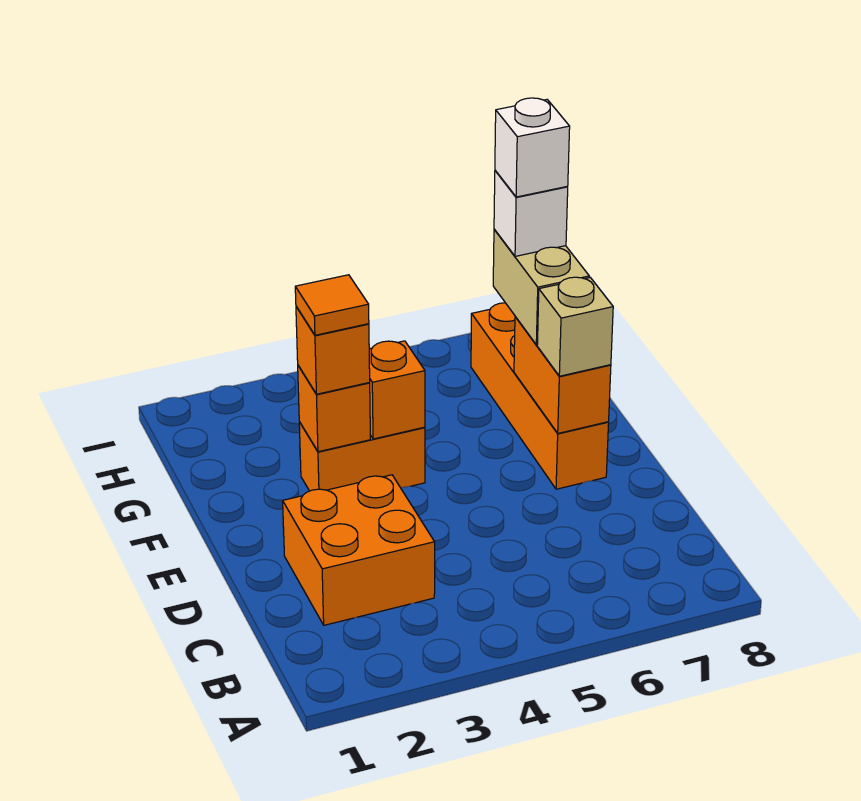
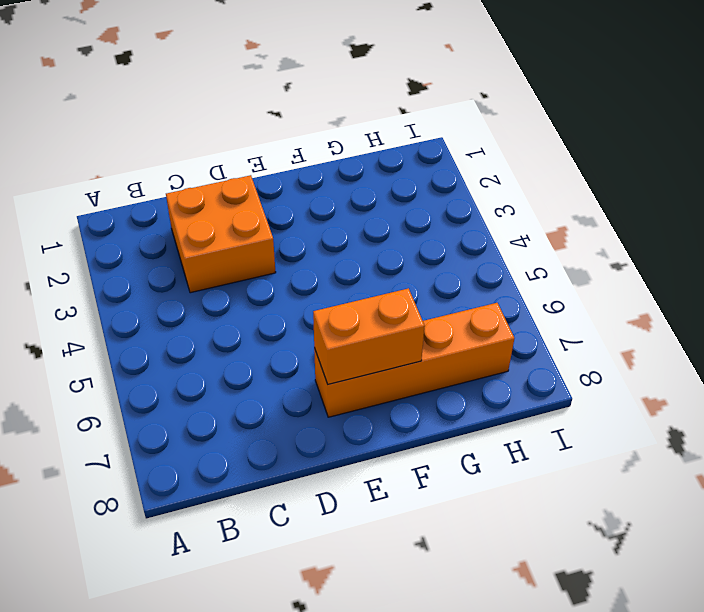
none -> orange brick F3:F4 level 1
none -> orange brick F3 level 2
none -> orange brick F4 level 2

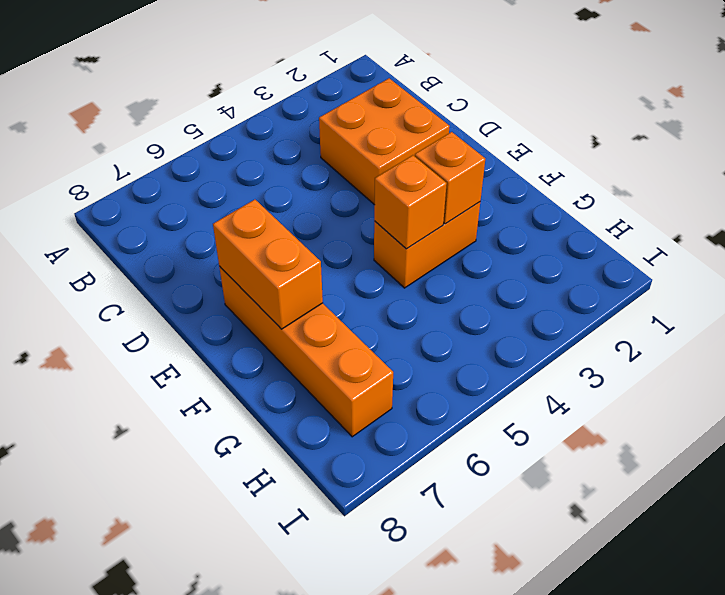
none -> tan brick E7 level 3
none -> orange brick F3 level 3
none -> tan brick F7:G7 level 3

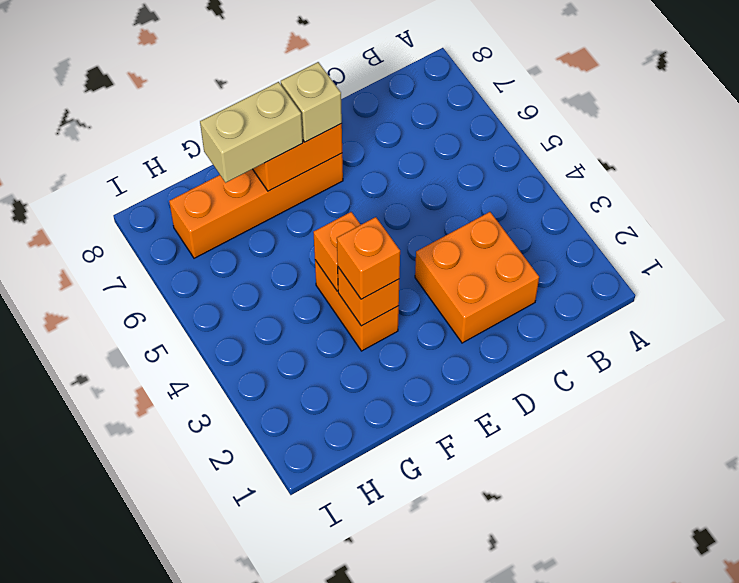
none -> orange tile F3 level 4
none -> white brick G7 level 4
none -> white brick G7 level 5

